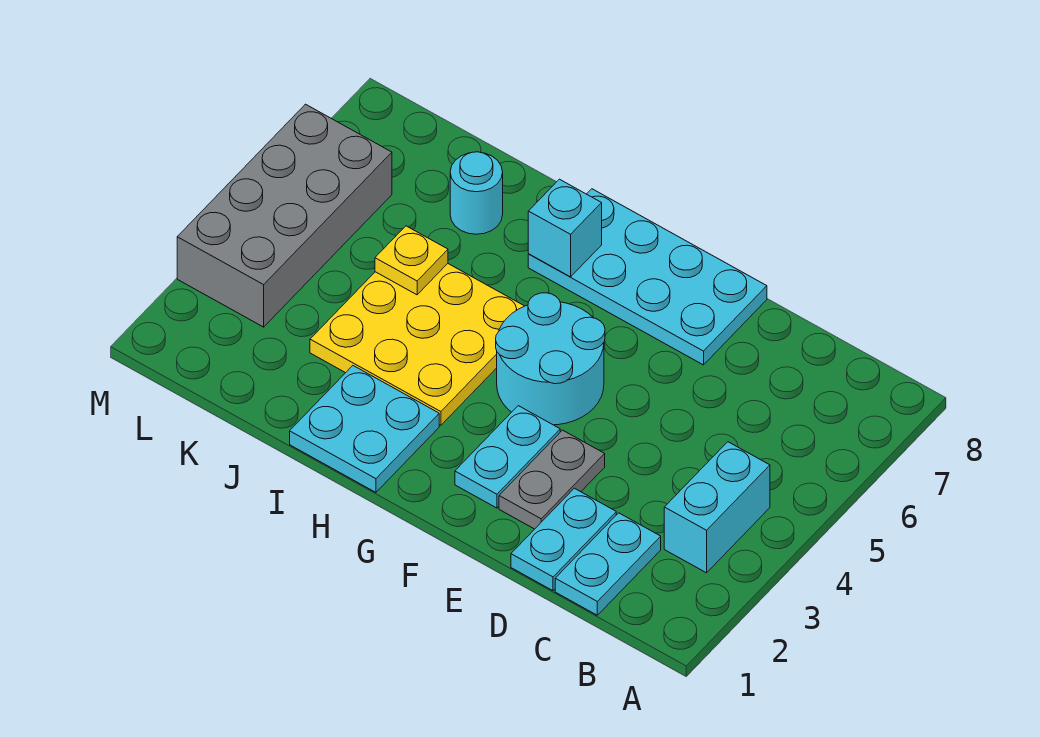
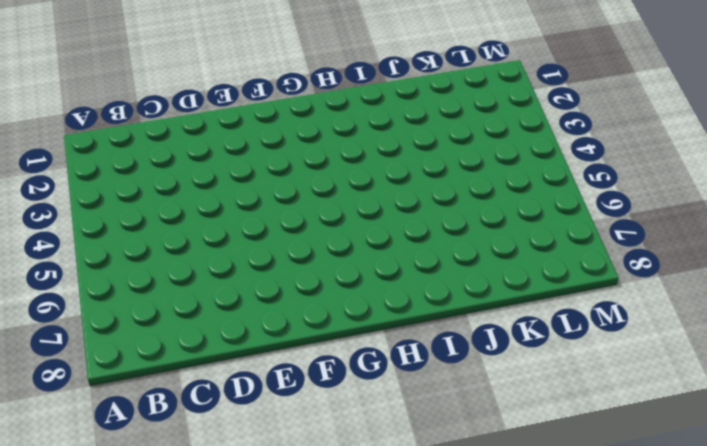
none -> cyan brick B3:B4 level 1
none -> cyan plate C1:C2 level 1
none -> cyan plate D1:D2 level 1

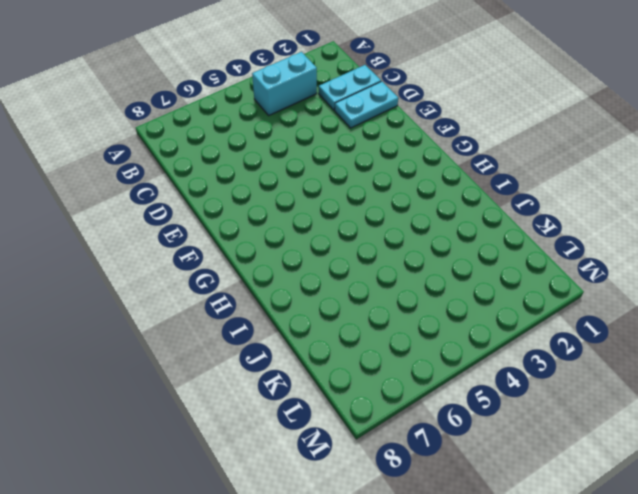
none -> grey plate E2:E3 level 1
none -> cyan plate E7:H8 level 1
none -> cyan plate F2:F3 level 1

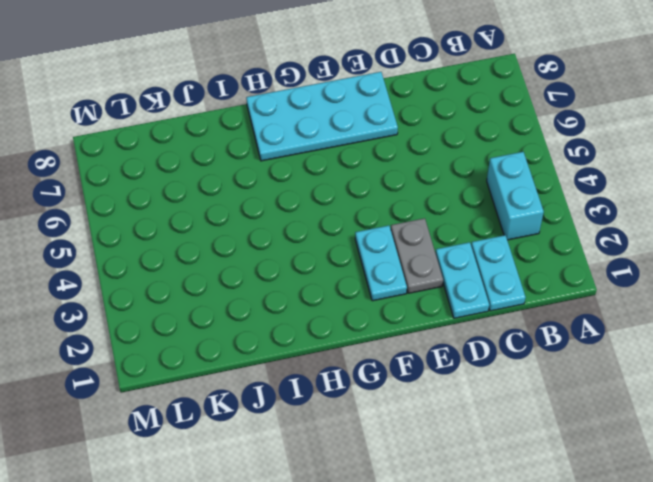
none -> cyan round brick F4:G5 level 1
none -> cyan plate H1:I2 level 1
none -> yellow plate H3:J5 level 1

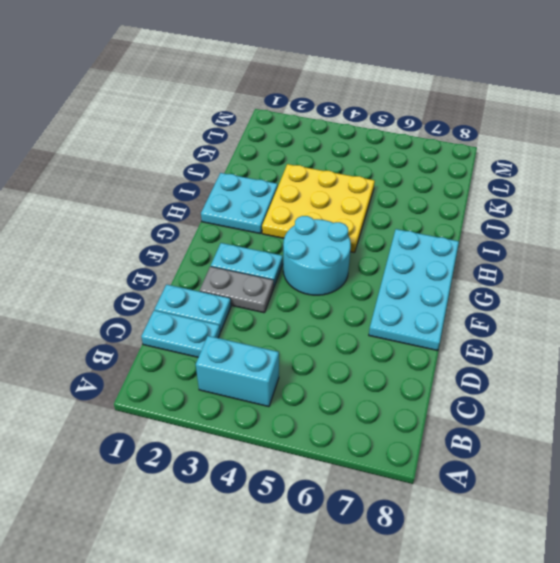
none -> cyan round brick J7 level 1
none -> grey brick L3:M6 level 1
none -> cyan brick H7 level 2

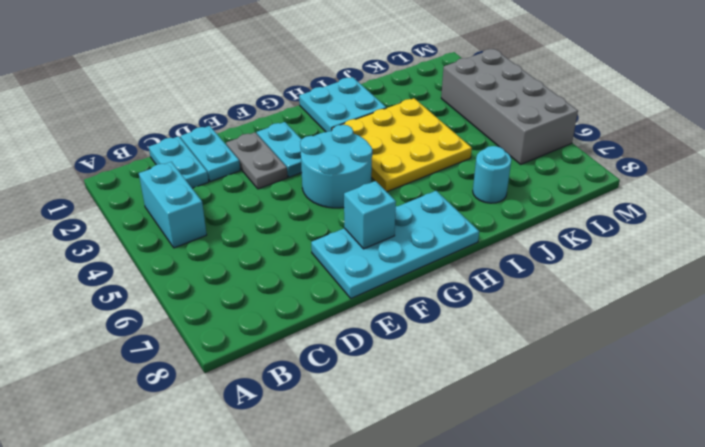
cyan brick F7 level 2 -> cyan brick H7 level 2
none -> yellow plate J5 level 2

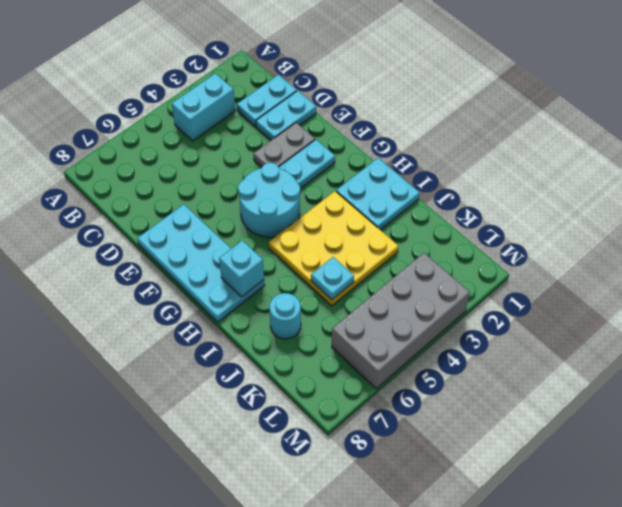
cyan plate J5 level 2 -> yellow plate J5 level 2

